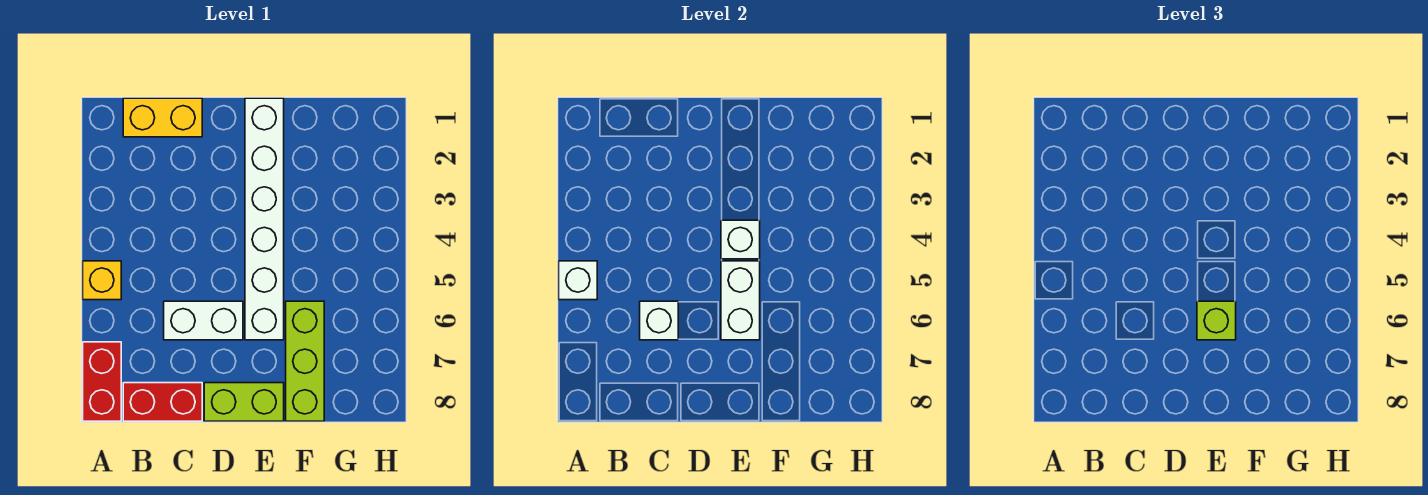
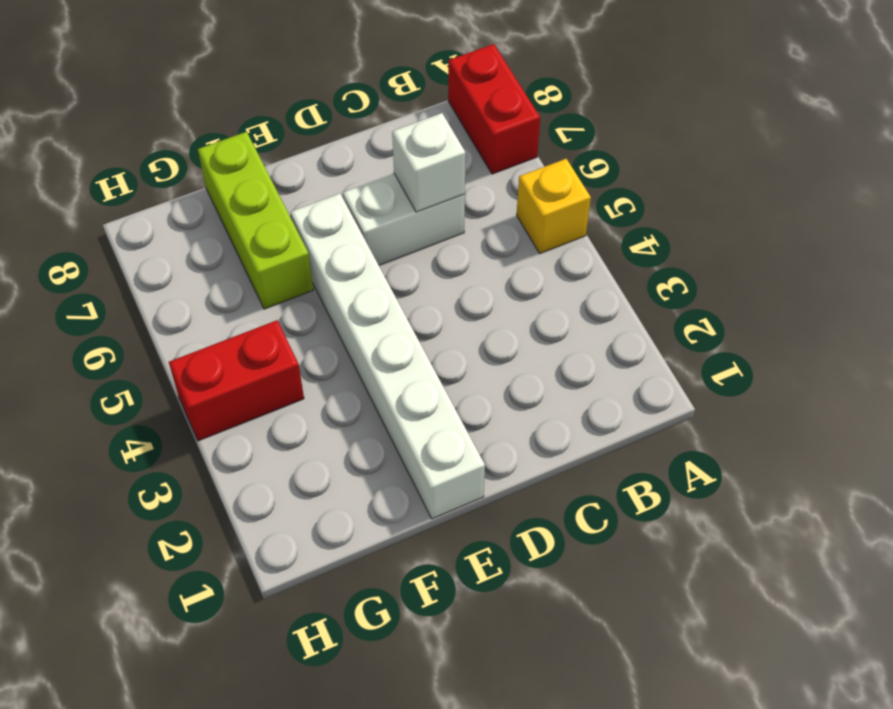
red brick G4:H4 level 1 -> red brick B8:C8 level 1
none -> yellow brick B1:C1 level 1
none -> lime brick D8:E8 level 1
none -> white brick A5 level 2

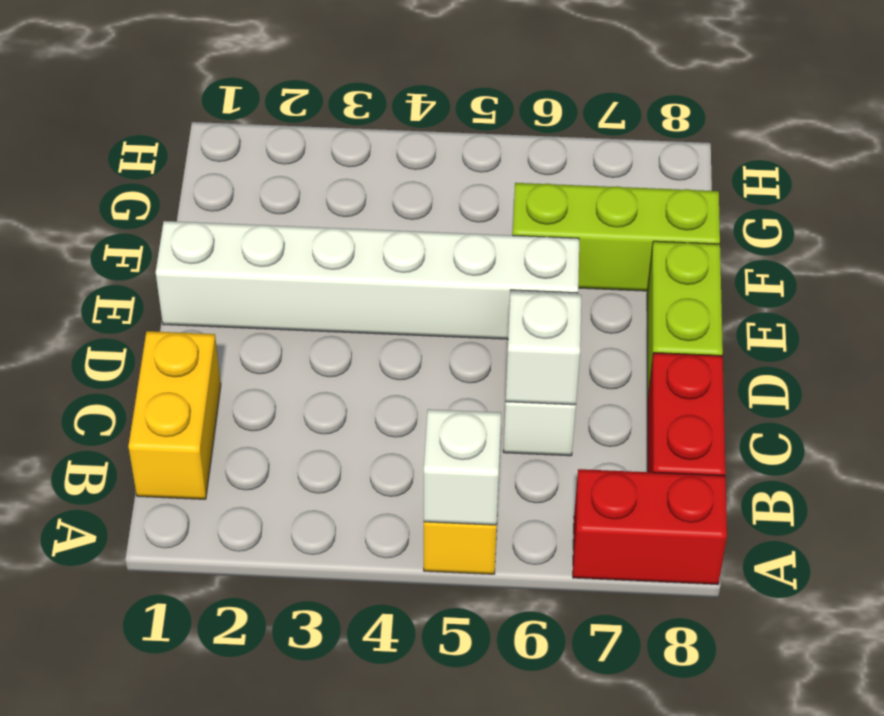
none -> white brick E4 level 2
none -> white brick E5:E6 level 2
none -> lime brick E6 level 3

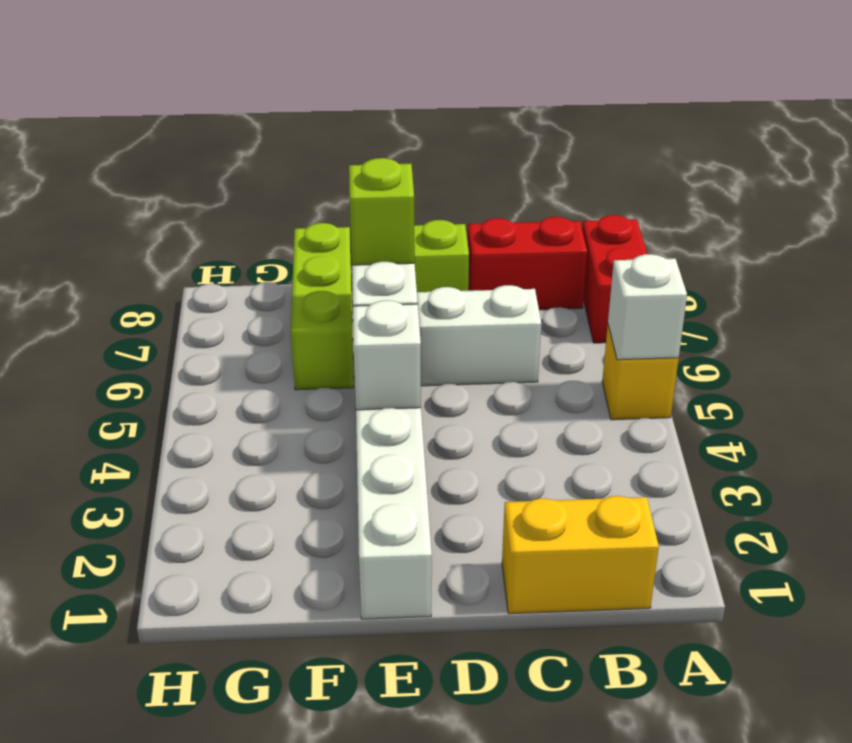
none -> white brick C6 level 2

